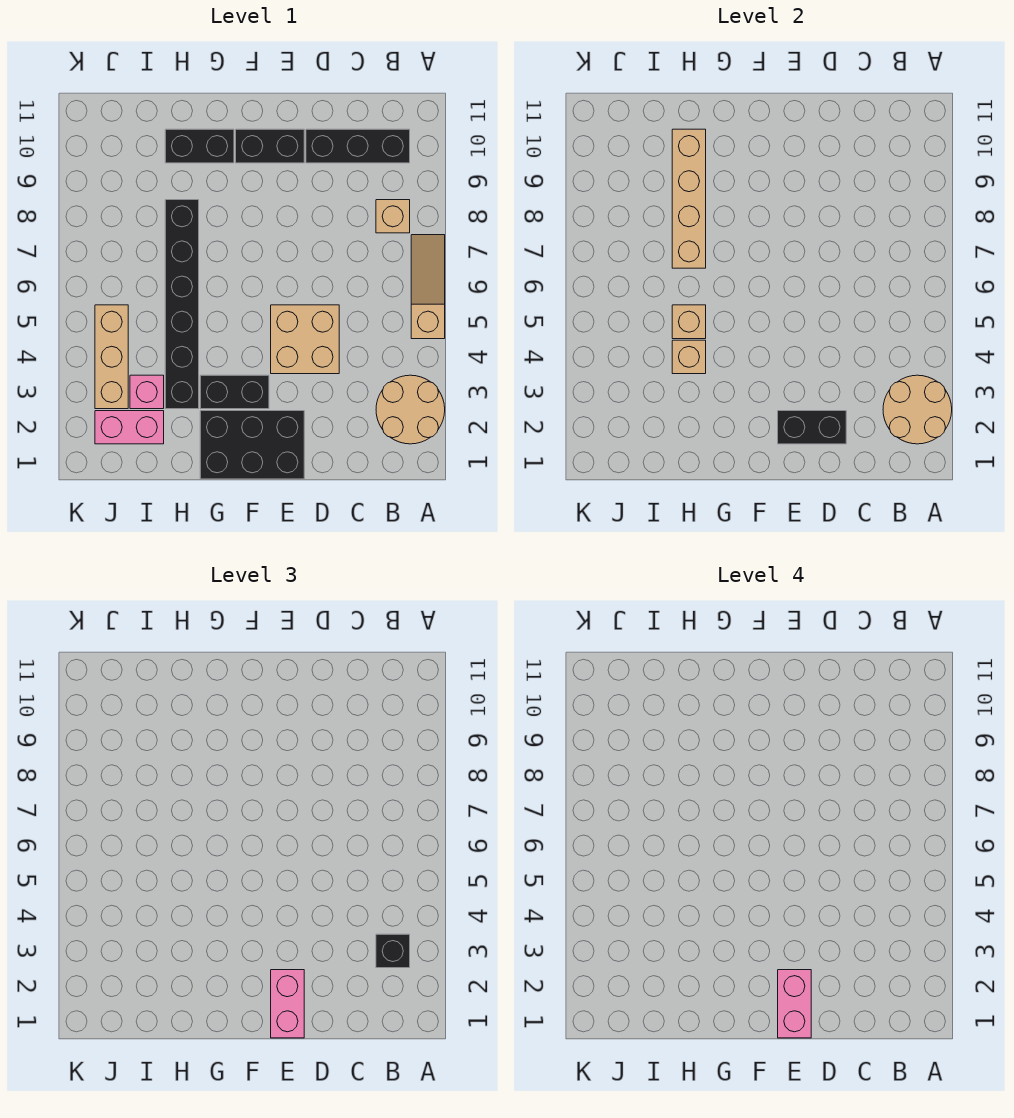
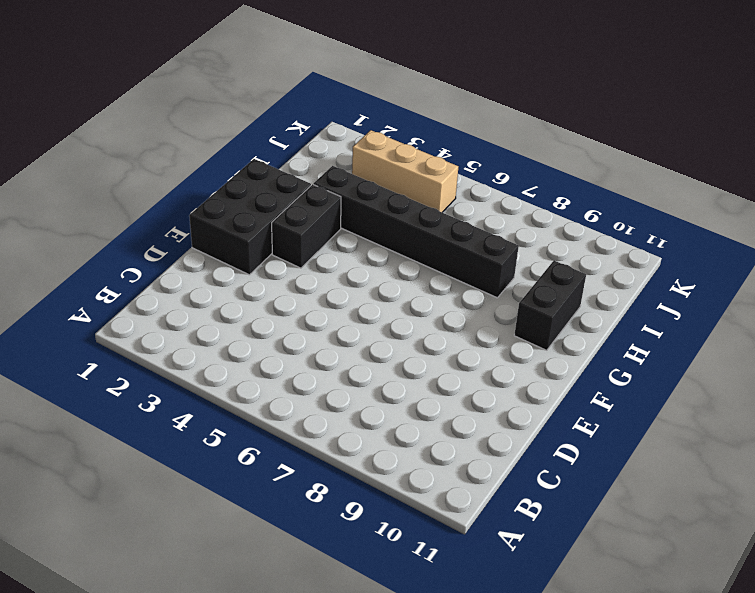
none -> tan round brick A2:B3 level 1
none -> tan slope A5:A7 level 1 top 5
none -> tan brick B8 level 1

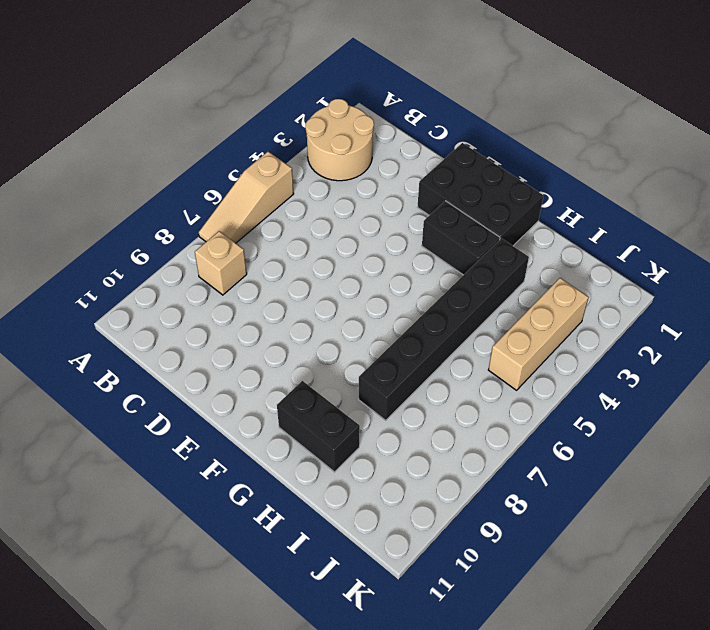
none -> black brick B10:D10 level 1
none -> tan brick D4:E5 level 1
none -> black brick E10:F10 level 1

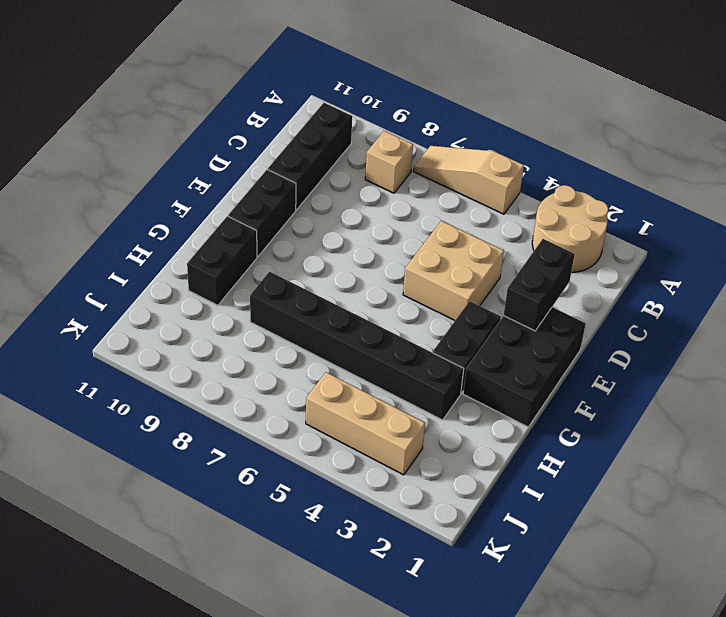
none -> pink brick I2:J2 level 1
none -> pink brick I3 level 1
none -> tan round brick A2:B3 level 2

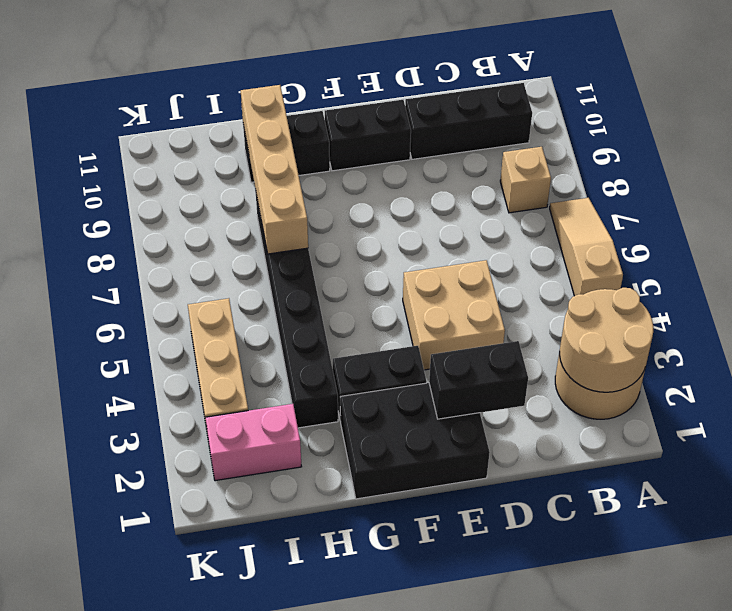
none -> pink brick I3 level 1
none -> tan brick H4 level 2
none -> tan brick H5 level 2

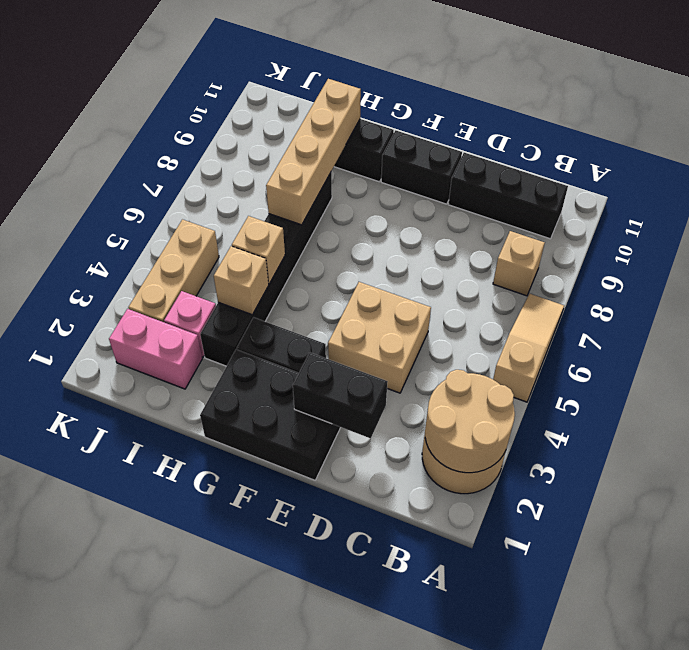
none -> black brick B3 level 3
none -> pink brick E1:E2 level 3
none -> pink brick E1:E2 level 4

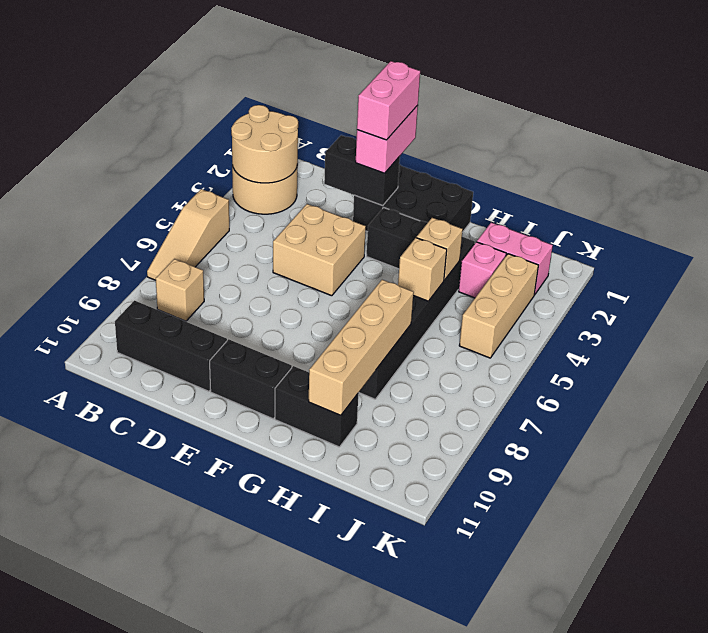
none -> black brick B3 level 3

